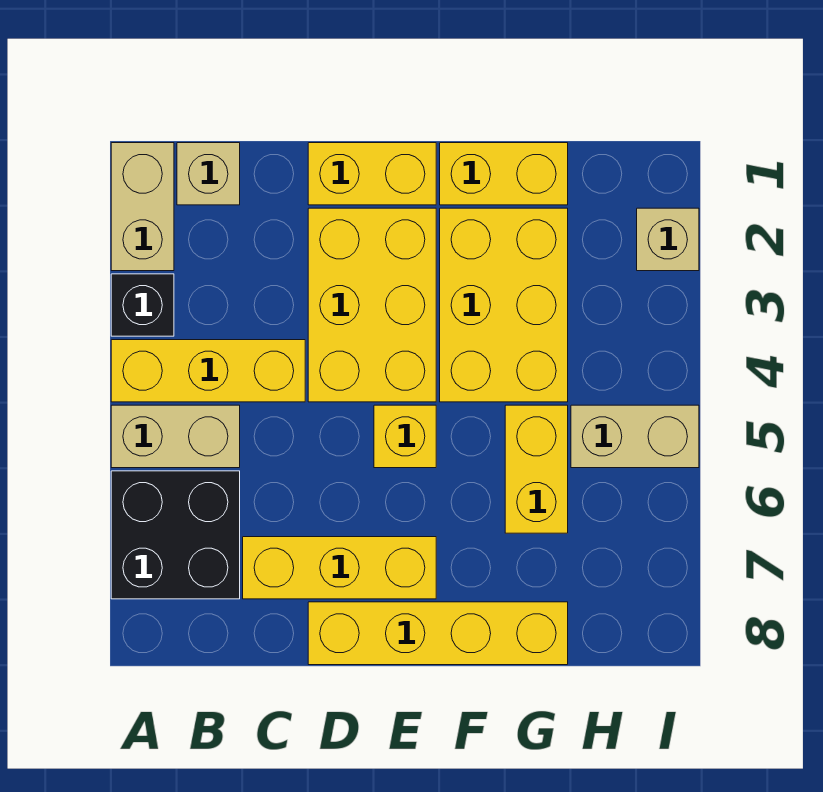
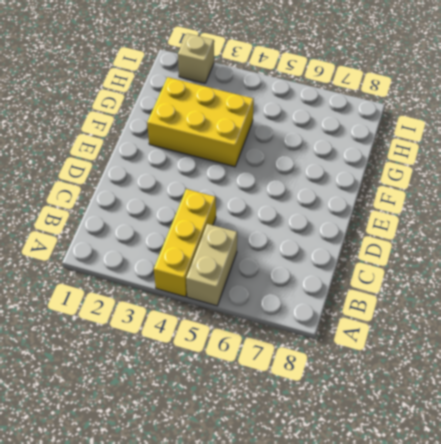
none -> tan brick A1:A2 level 1
none -> black brick A3 level 1
none -> black brick A6:B7 level 1

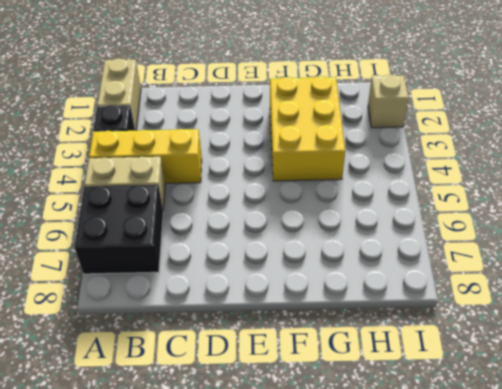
none -> tan brick B1 level 1
none -> yellow brick C7:E7 level 1
none -> yellow brick D1:E1 level 1

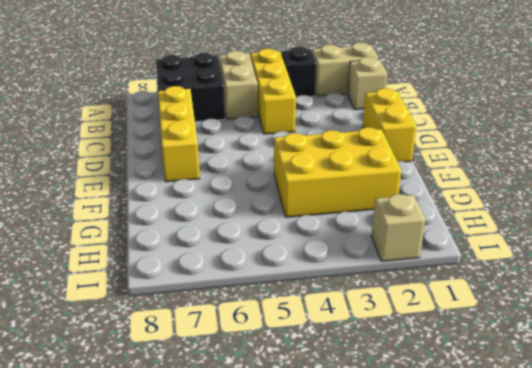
none -> yellow brick D2:E4 level 1
none -> yellow brick D8:G8 level 1
none -> yellow brick E5 level 1

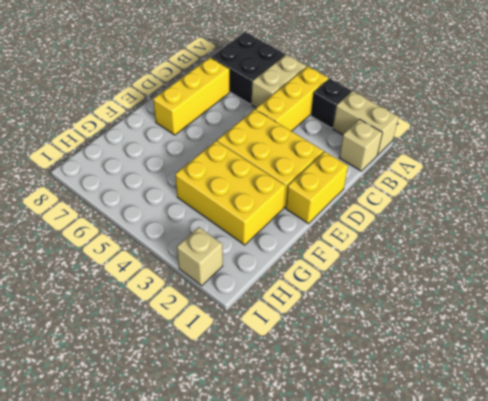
none -> yellow brick D8:G8 level 1
none -> yellow brick E5 level 1
none -> yellow brick F1:G1 level 1

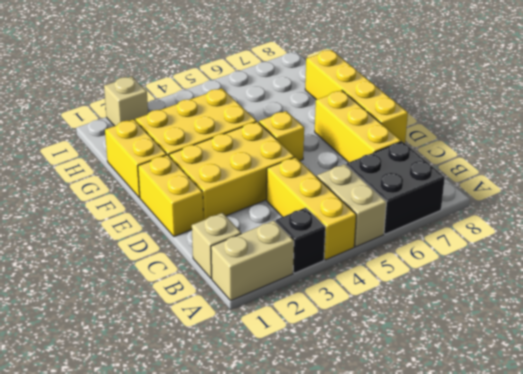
none -> yellow brick G5:G6 level 1
none -> tan brick H5:I5 level 1

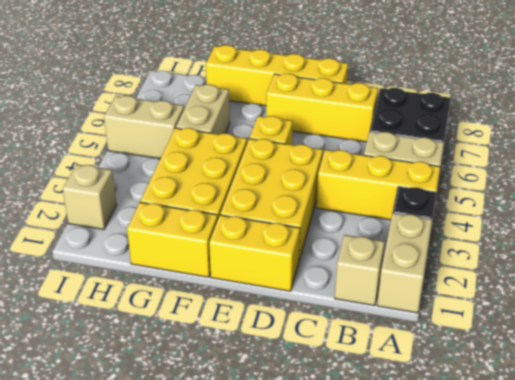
tan brick G5:G6 level 1 -> yellow brick G5:G6 level 1

